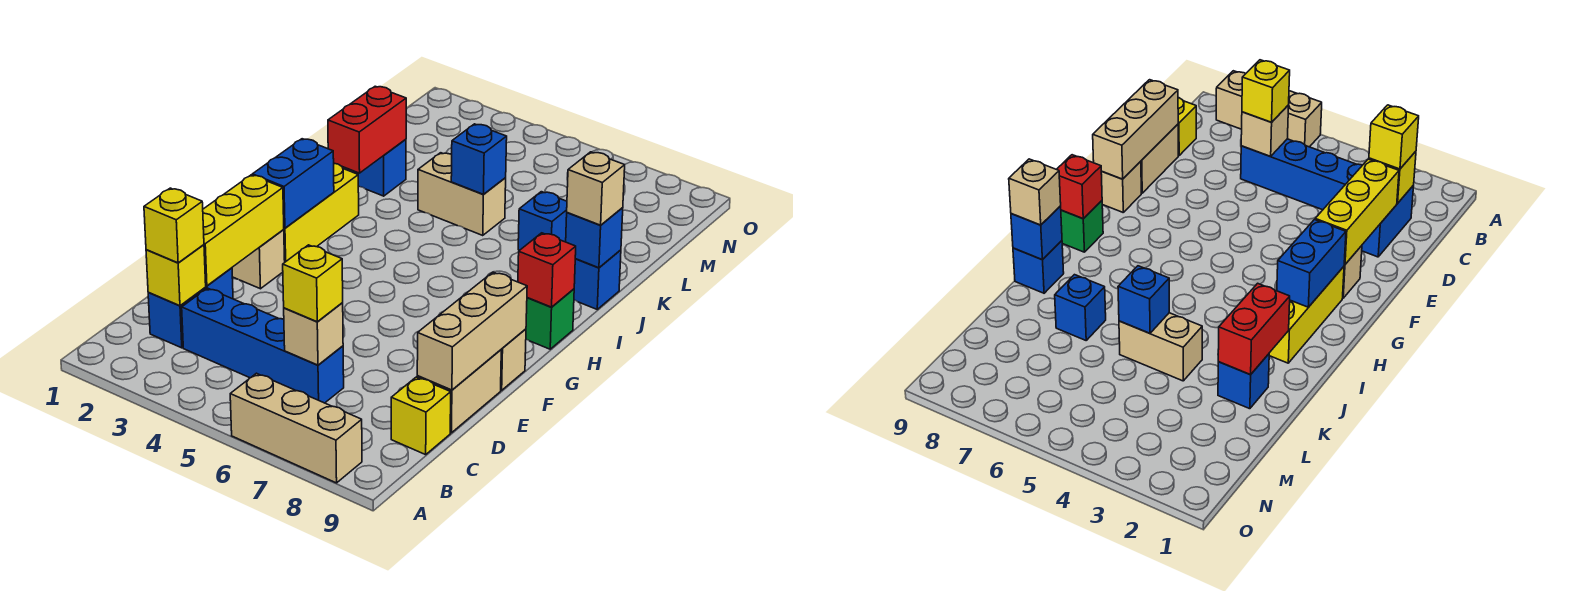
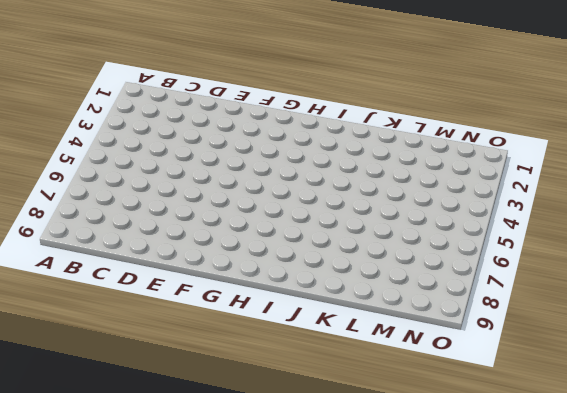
none -> tan brick A6:A8 level 1
none -> blue brick C2:D2 level 1
none -> blue brick C3:C6 level 1

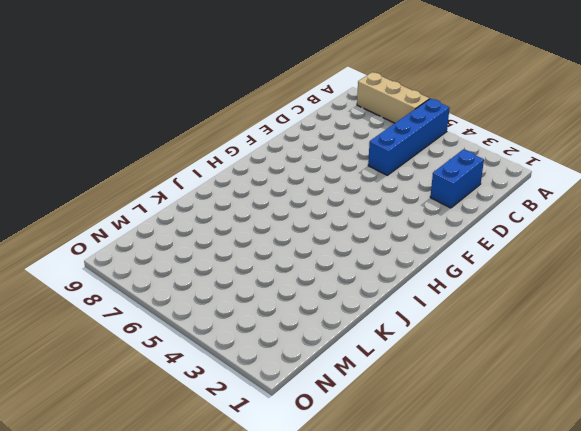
blue brick A5:D5 level 1 -> blue brick C3:C6 level 1
none -> yellow brick C9 level 1
none -> tan brick D9:E9 level 1
none -> tan brick F2 level 1

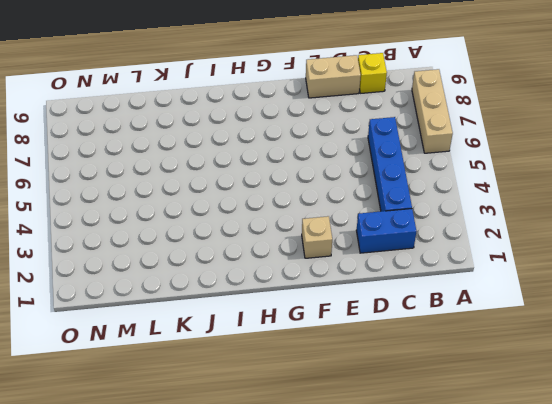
none -> tan brick F9 level 1
none -> yellow brick G2:I2 level 1
none -> green brick H9 level 1

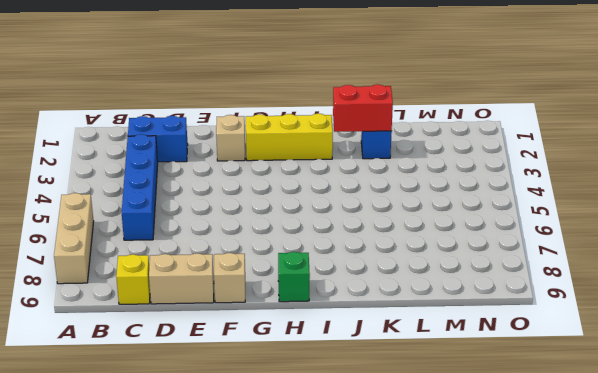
none -> blue brick J9 level 1
none -> tan brick K4:K5 level 1
none -> blue brick K7 level 1

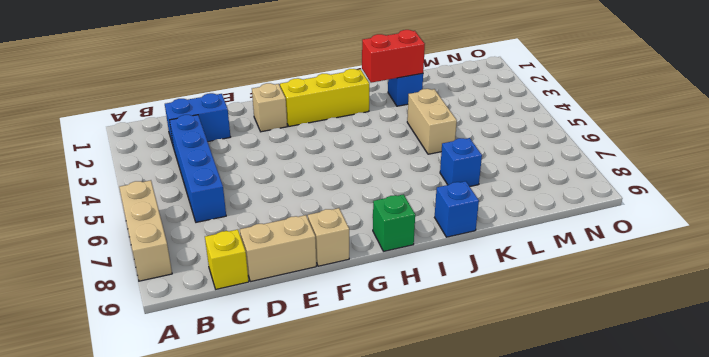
none -> yellow brick C2 level 2
none -> tan brick C6 level 2
none -> yellow brick D2:F2 level 2

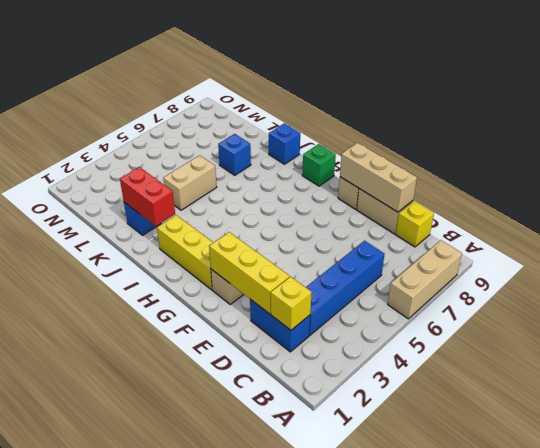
none -> tan brick C6 level 2
none -> blue brick G2:H2 level 2
none -> red brick H9 level 2

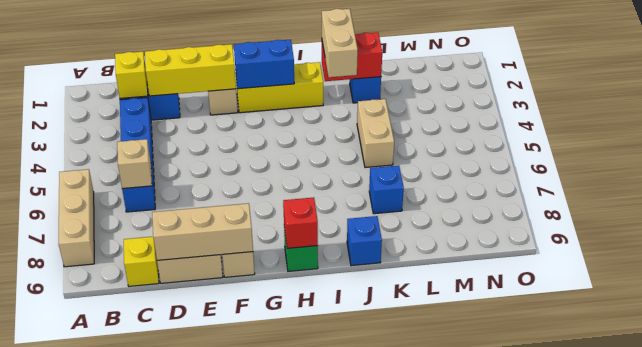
tan brick J2:J3 level 3 -> none
none -> blue brick J9 level 2
none -> blue brick K5 level 2
none -> yellow brick C2 level 3

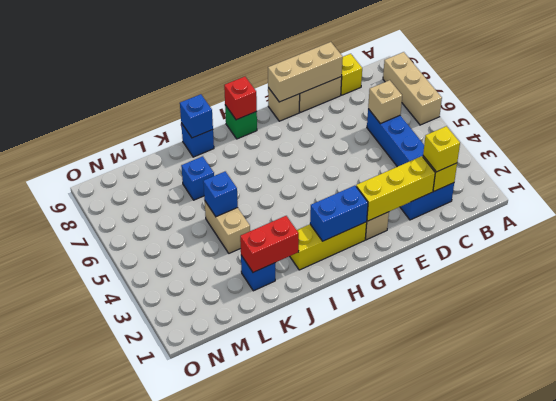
none -> yellow brick C6 level 3
none -> tan brick J9 level 3

